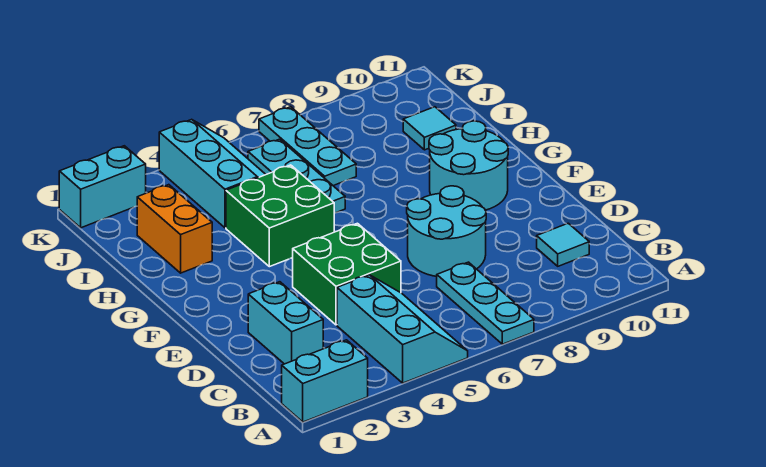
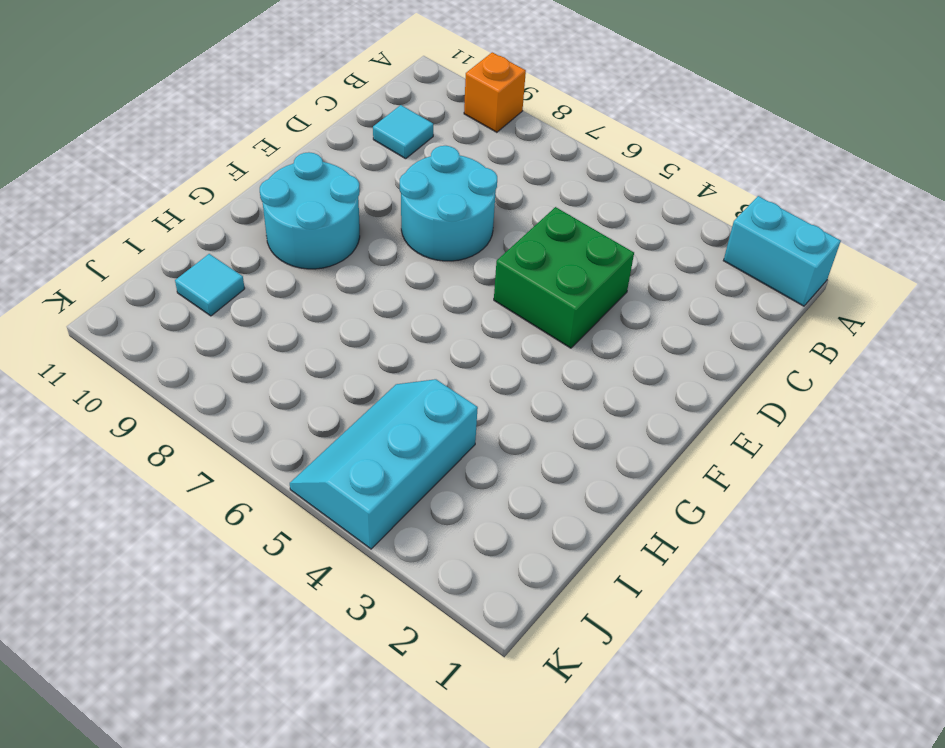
orange brick A9 level 1 -> none
none -> cyan slope A4:C5 level 1 top 4
none -> cyan plate A7:C7 level 1
none -> cyan brick C2:D2 level 1

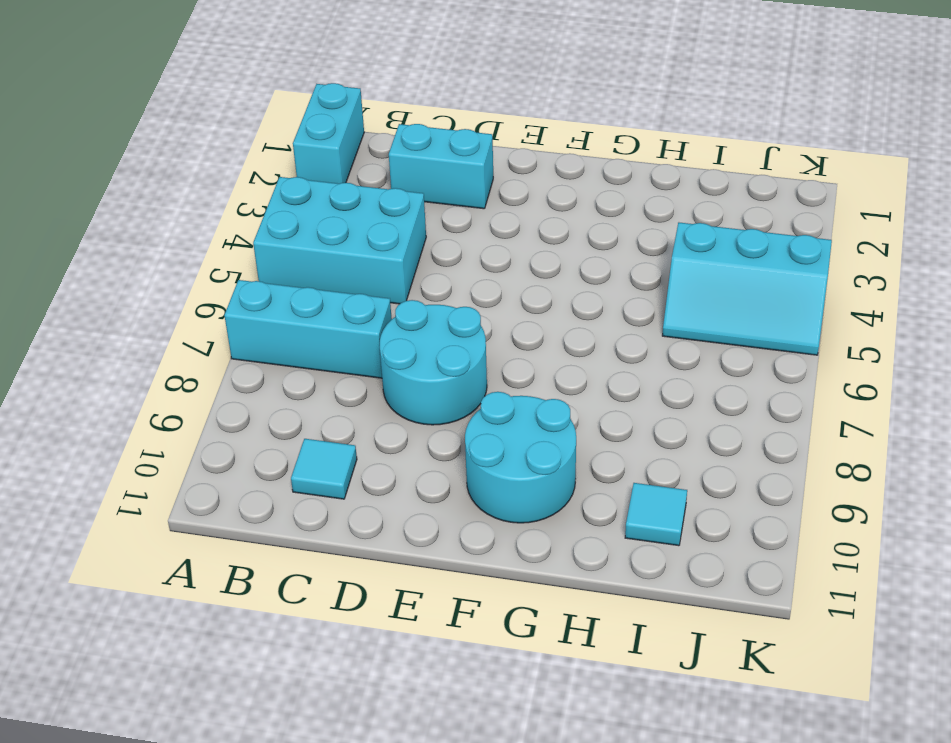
cyan brick A4:C5 level 1 -> cyan slope A4:C5 level 1 top 4
cyan brick A7:C7 level 1 -> cyan plate A7:C7 level 1
none -> green brick D4:E5 level 1
none -> green brick G4:H5 level 1
none -> orange brick H2:I2 level 1

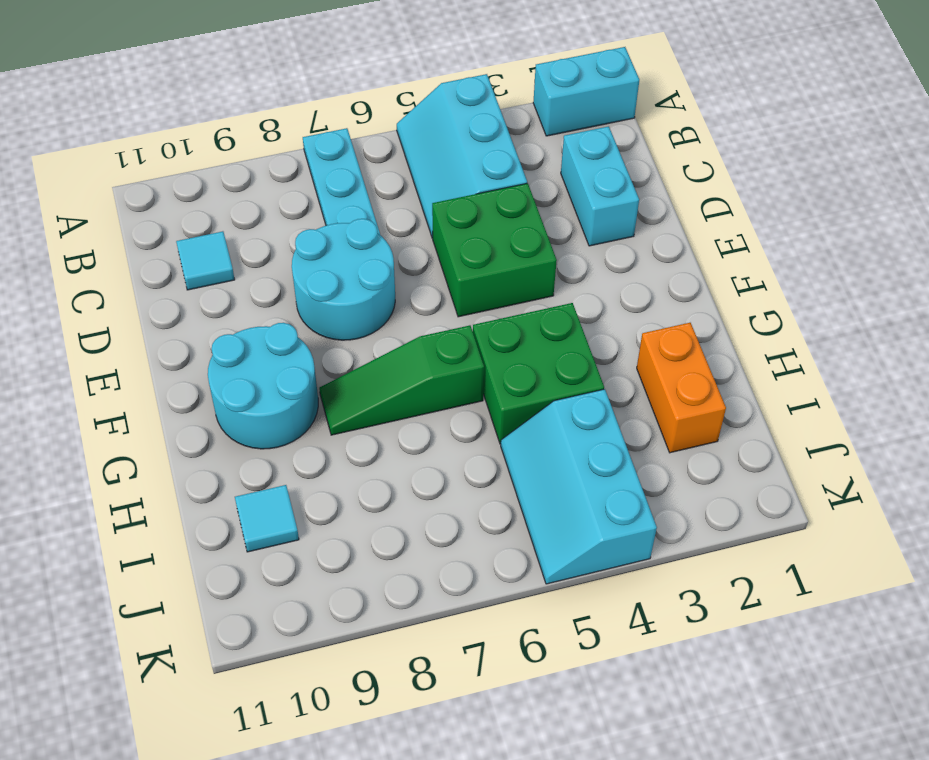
green slope G6:G8 level 1 top 6 -> none
none -> cyan plate H6:J6 level 1
none -> cyan plate I7:K7 level 1
none -> cyan brick K1:K2 level 1

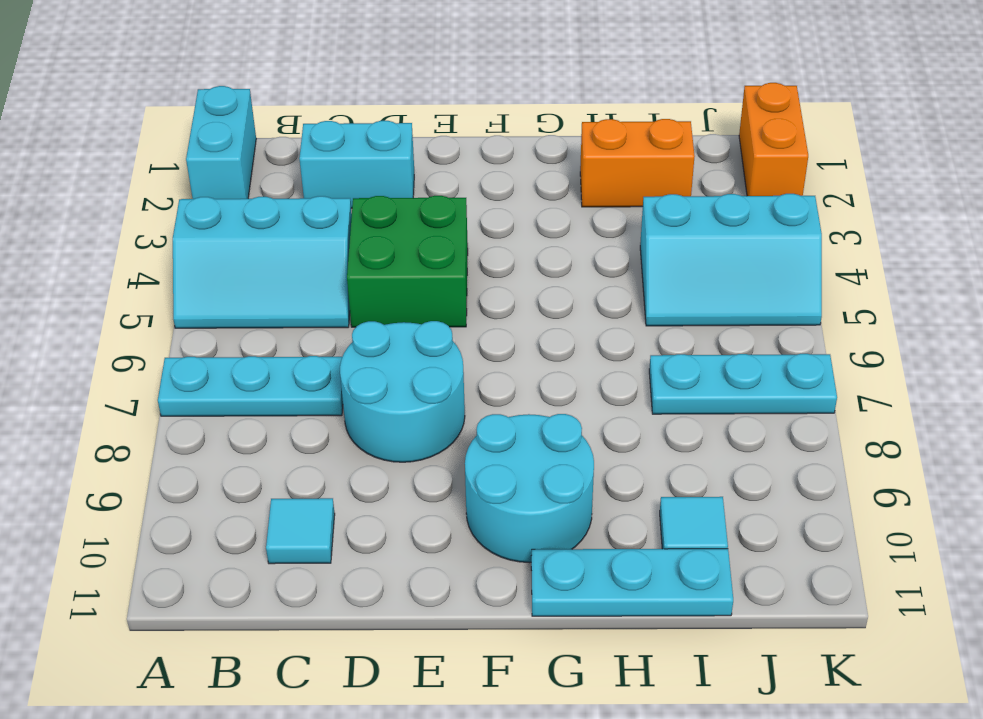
cyan plate G11:I11 level 1 -> cyan plate H6:J6 level 1
orange brick K1:K2 level 1 -> cyan brick K1:K2 level 1
none -> green brick G4:H5 level 1

